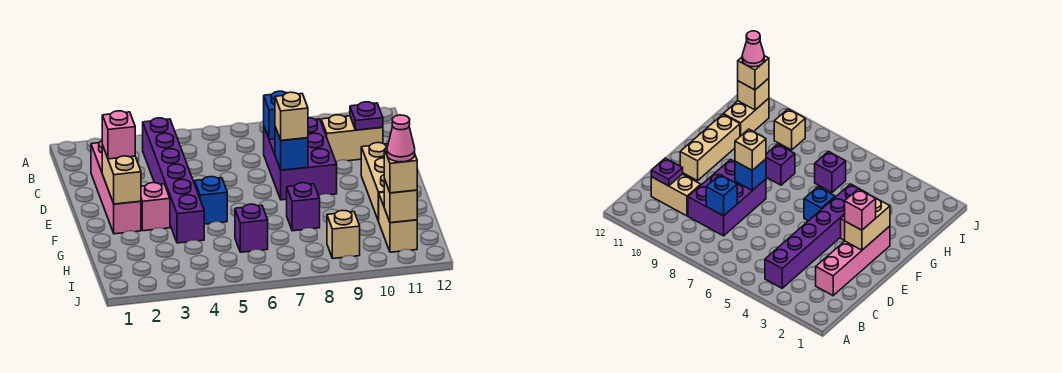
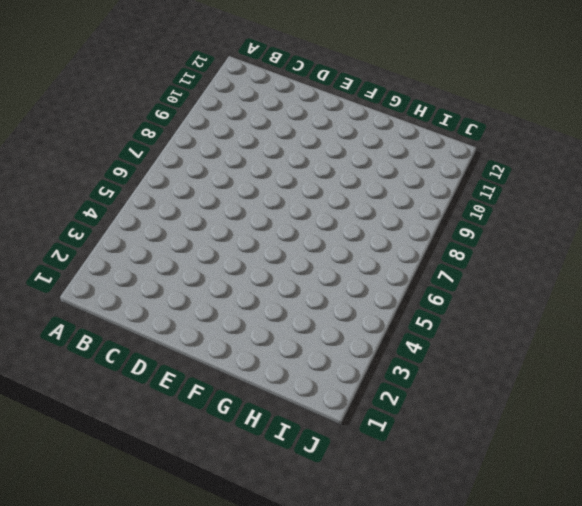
none -> purple brick B4:G4 level 1
none -> pink brick C2:F2 level 1
none -> purple brick C8:E9 level 1

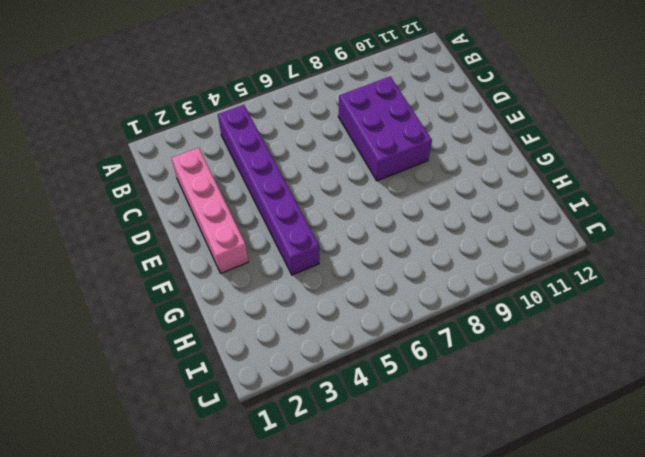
none -> tan brick C10:C11 level 1
none -> tan brick E11:G11 level 1
none -> pink brick F3 level 1

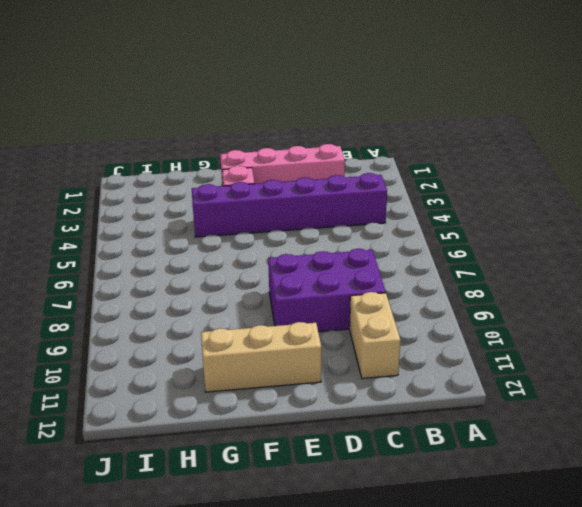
none -> blue brick F5 level 1
none -> purple brick G8 level 1
none -> purple brick H6 level 1

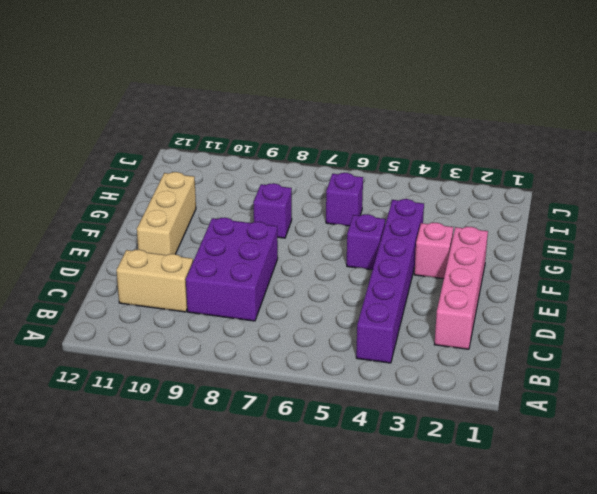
purple brick F5 level 1 -> blue brick F5 level 1
none -> tan brick H11:I11 level 1
none -> tan brick I9 level 1
none -> blue brick C8 level 2

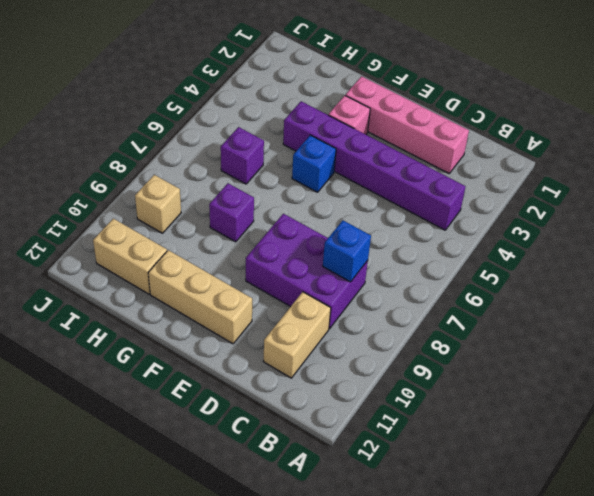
none -> purple plate C11 level 2
none -> tan brick E2:F2 level 2
none -> blue brick E8 level 2

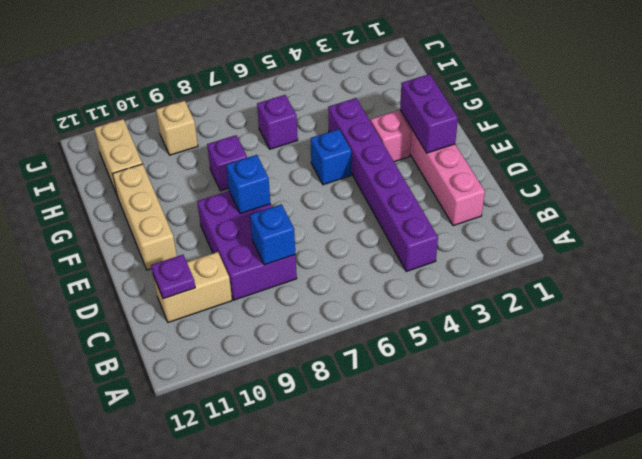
purple brick E2:F2 level 2 -> tan brick E2:F2 level 2
none -> tan brick I11 level 2
none -> pink brick E2 level 3
none -> tan brick E8 level 3

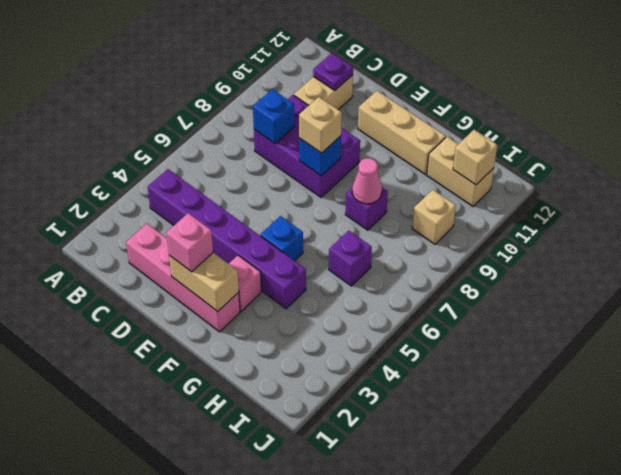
pink cone G8 level 2 -> pink cone I11 level 4
none -> tan brick I11 level 3

